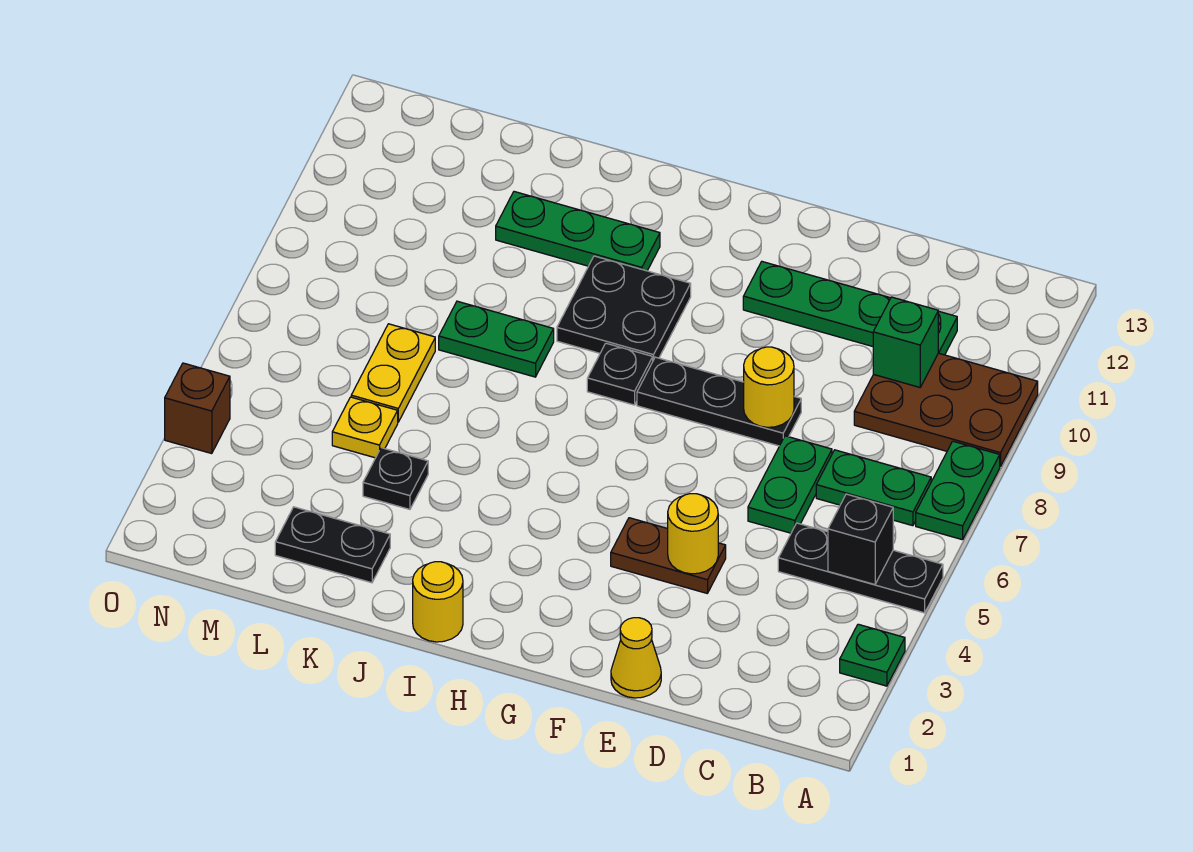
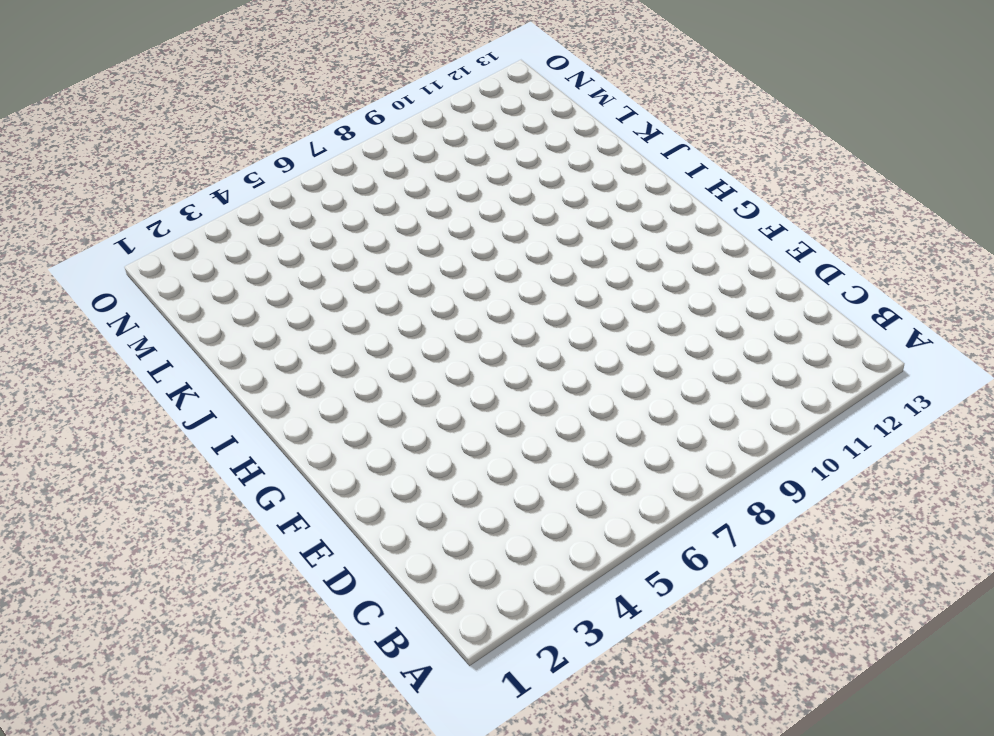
none -> green plate A3 level 1
none -> black plate A5:C5 level 1
none -> green plate A7:A8 level 1

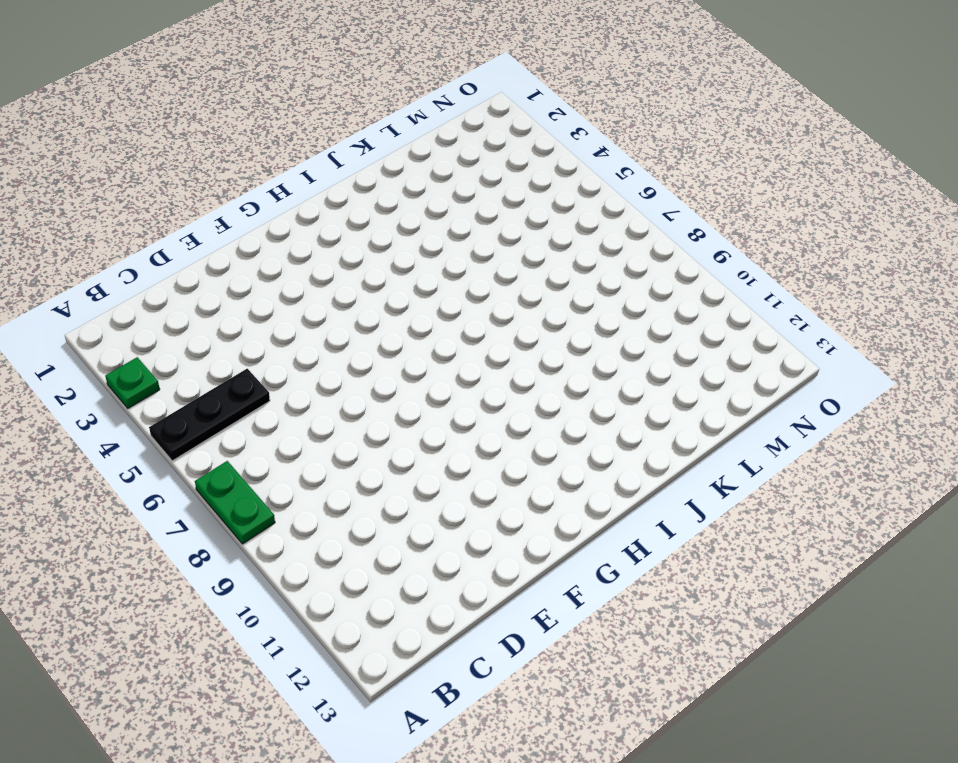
none -> brown plate A9:C10 level 1
none -> green plate B7:C7 level 1
none -> green plate C11:F11 level 1

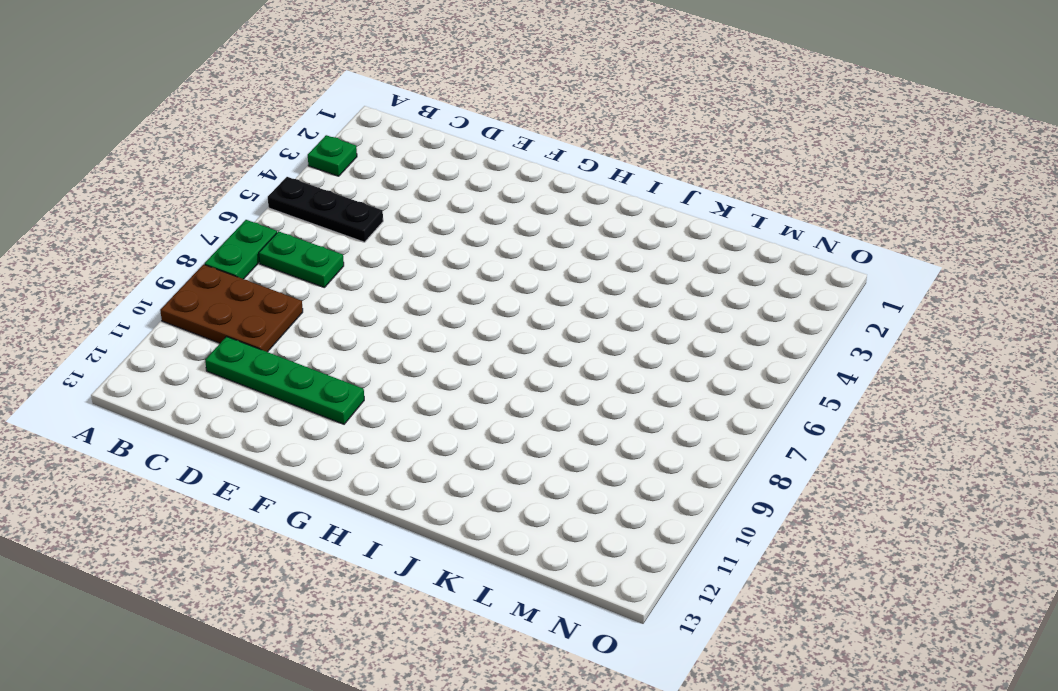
none -> green plate D6:D7 level 1
none -> yellow cone E1 level 1
none -> brown plate E4:F4 level 1

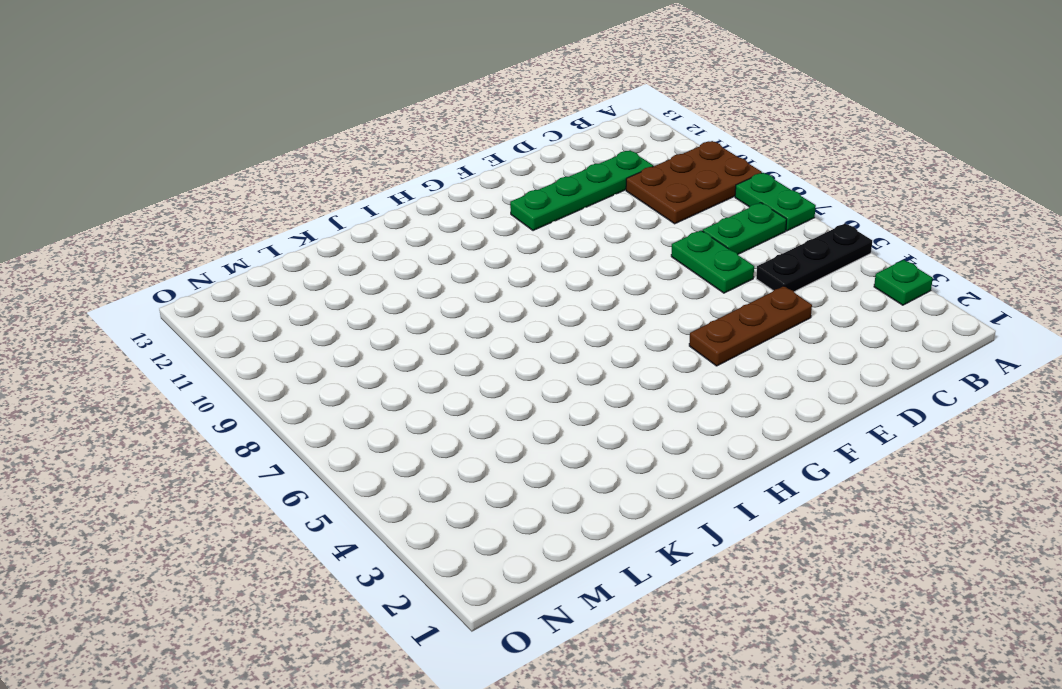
brown plate D4:F4 level 1 -> brown plate E4:F4 level 1
none -> yellow cone E1 level 1
none -> black plate E8:G8 level 1
none -> black plate H8 level 1

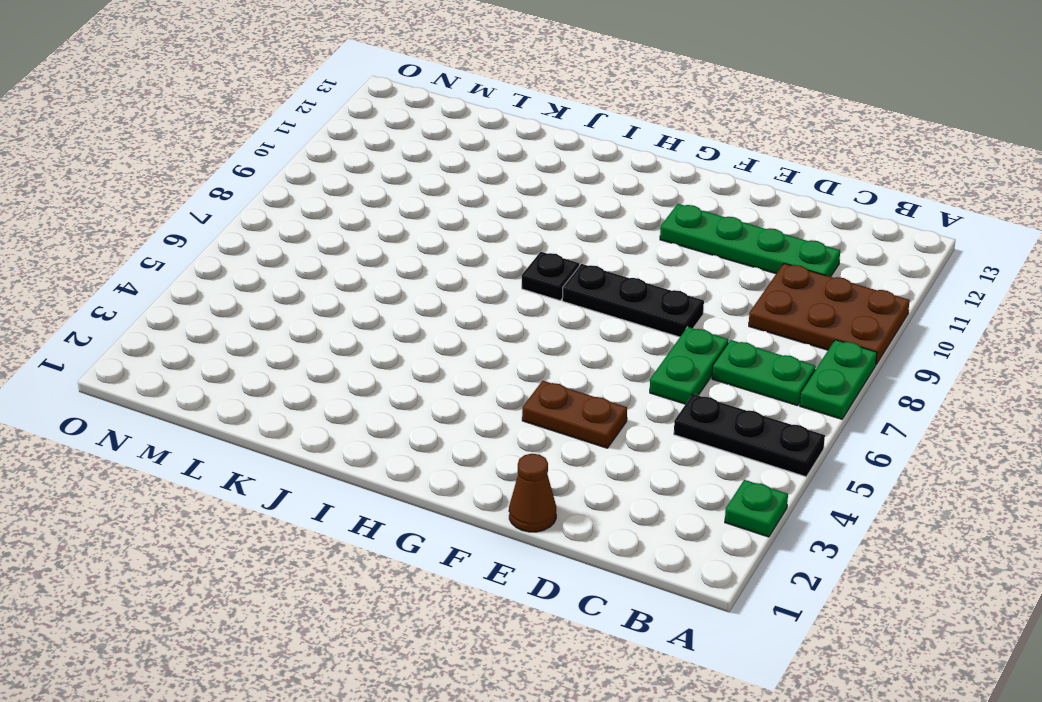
brown cone E1 level 1 -> yellow cone E1 level 1
none -> black plate H9:I10 level 1
none -> yellow round brick I1 level 1
none -> green plate I11:K11 level 1

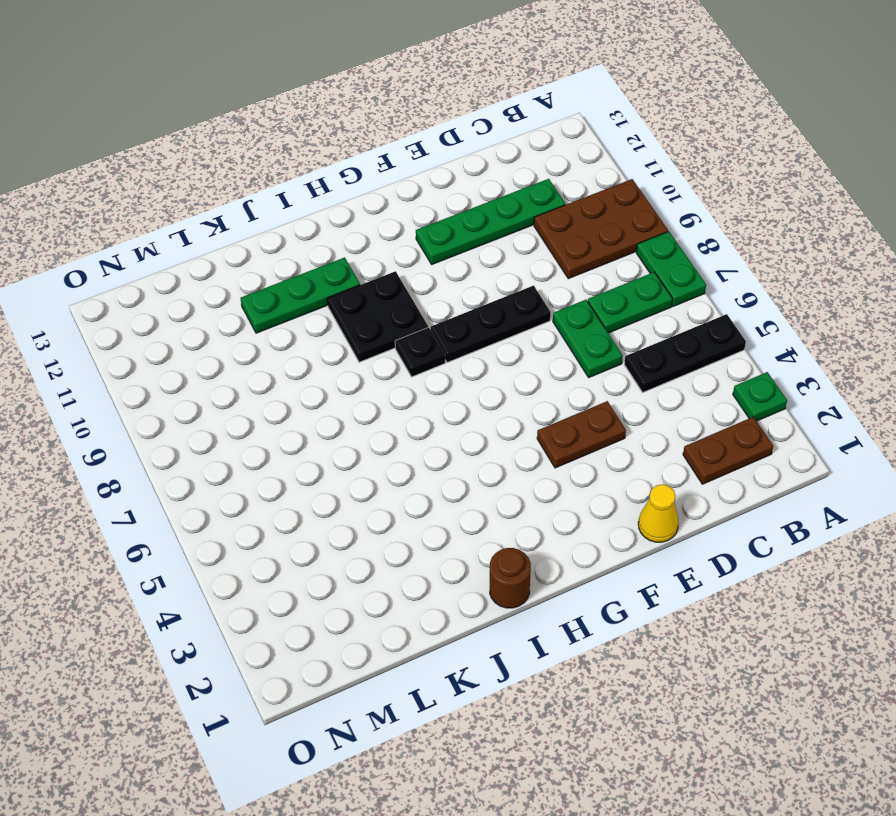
brown plate B2:C2 level 1 -> none
brown round brick I1 level 1 -> yellow round brick I1 level 1
none -> green plate J8:K8 level 1
none -> black plate K2:L2 level 1
none -> black plate K4 level 1

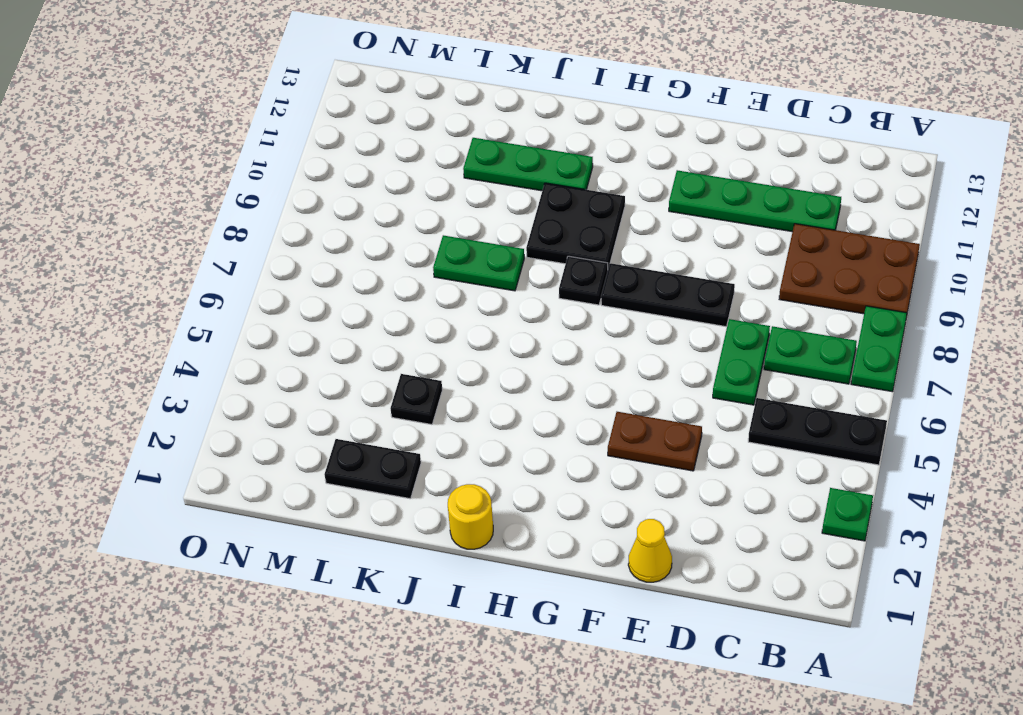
none -> yellow plate L5 level 1
none -> yellow plate L6:L7 level 1
none -> brown brick O4 level 1

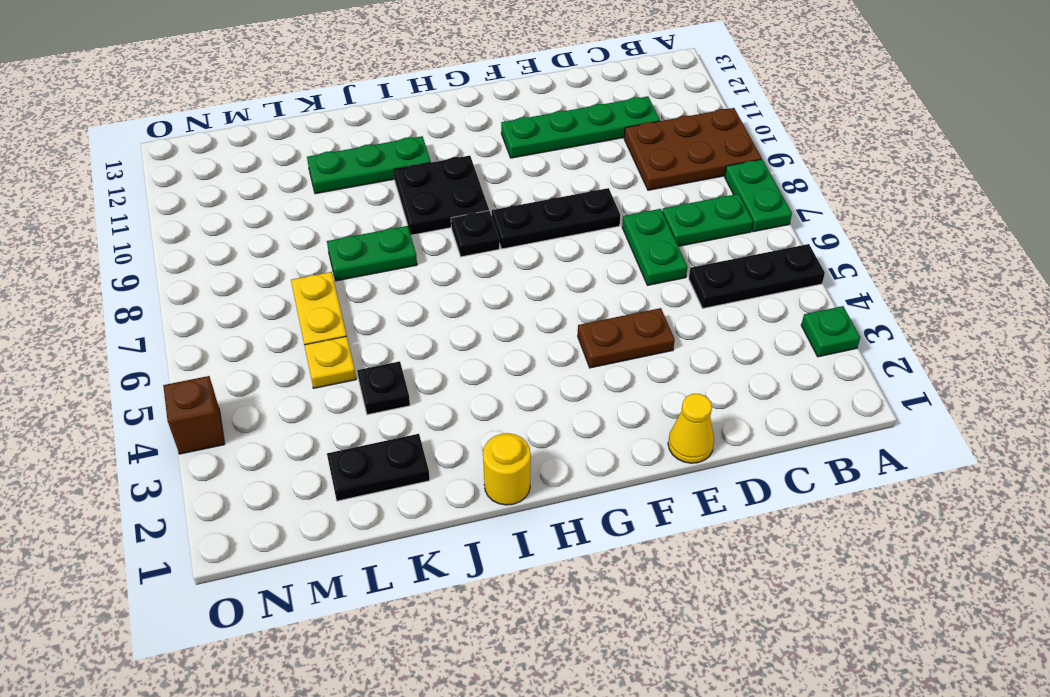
none -> black brick B5 level 2
none -> green brick C10 level 2
none -> yellow round brick E4 level 2

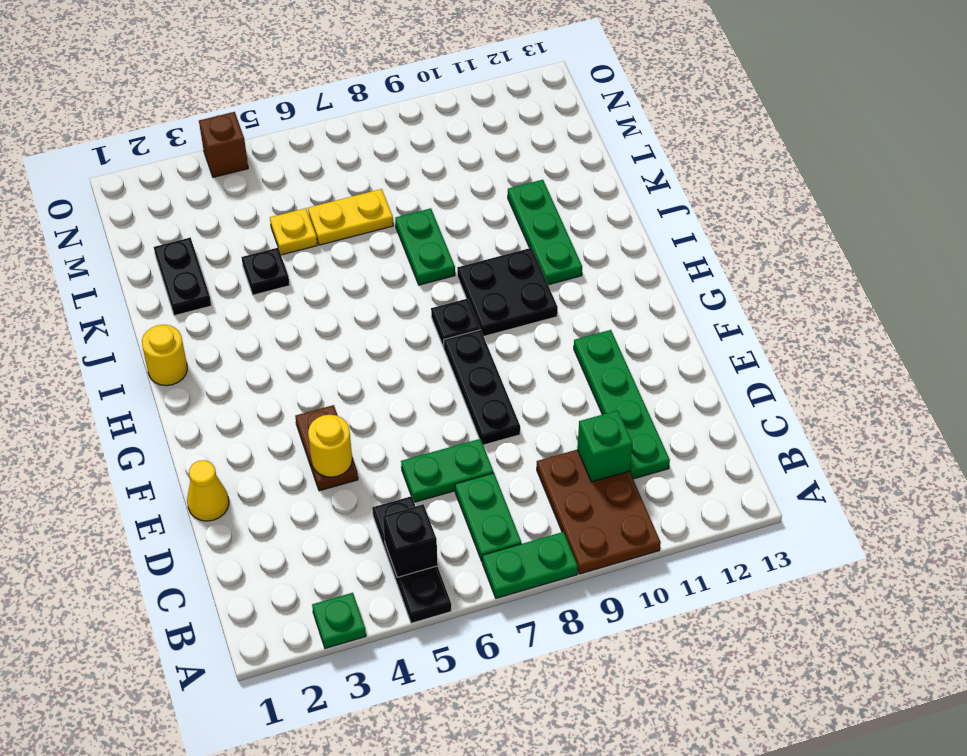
none -> yellow round brick E8 level 2

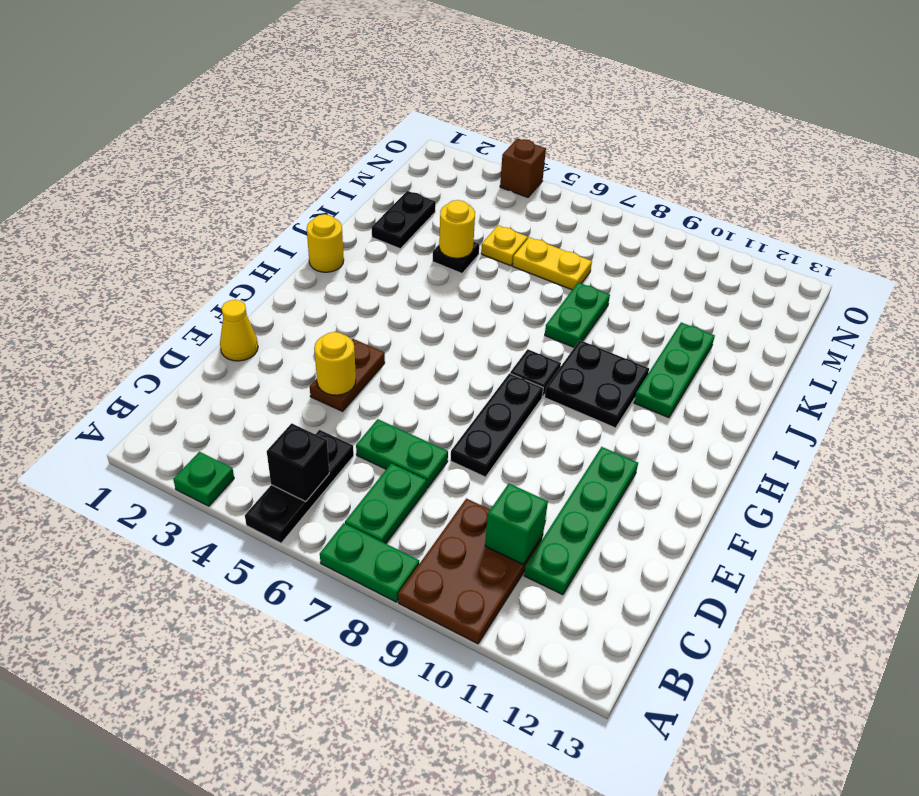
yellow round brick K4 level 2 -> yellow round brick E8 level 2

